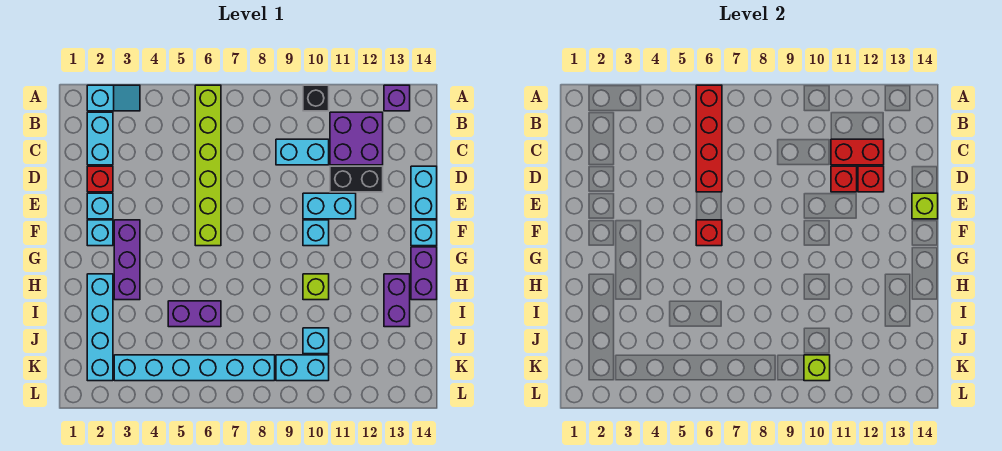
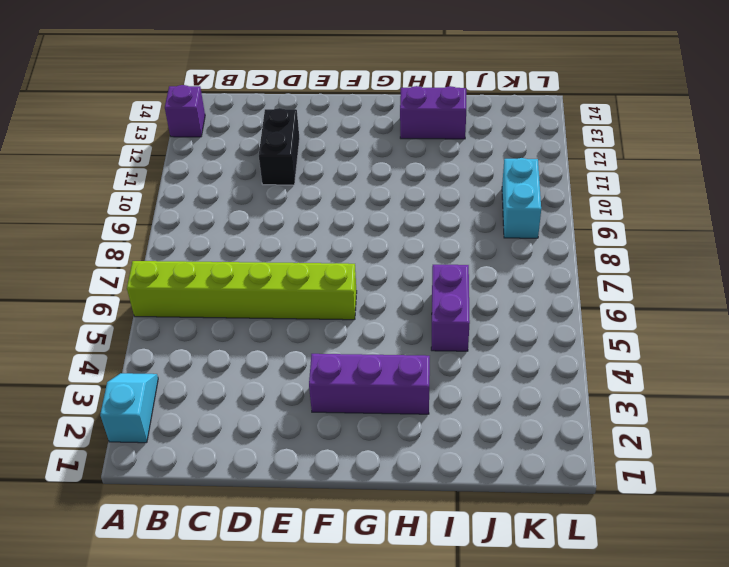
none -> black brick A10 level 1
none -> cyan brick B2:C2 level 1
none -> purple brick B11:C12 level 1
none -> cyan brick C9:C10 level 1

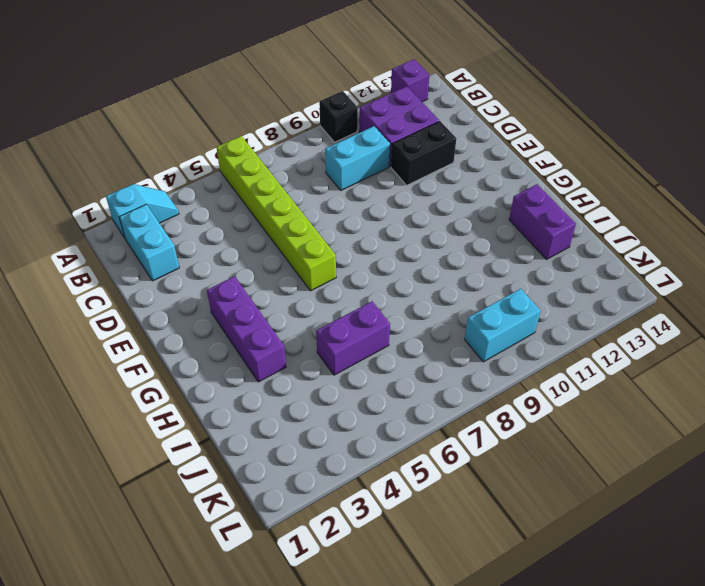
none -> red brick D2 level 1
none -> cyan brick D14:E14 level 1
none -> cyan brick E2 level 1
none -> cyan brick E10:E11 level 1

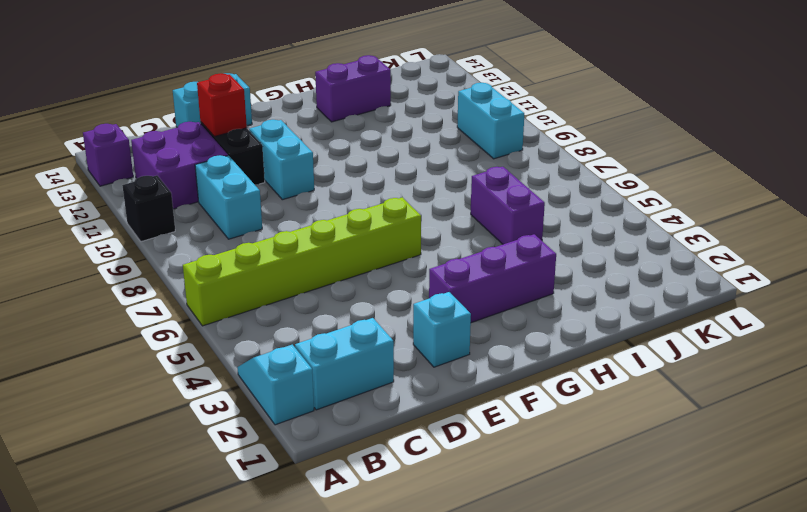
none -> red brick D2 level 1
none -> cyan brick F2 level 1
none -> cyan brick F10 level 1
none -> cyan brick F14 level 1

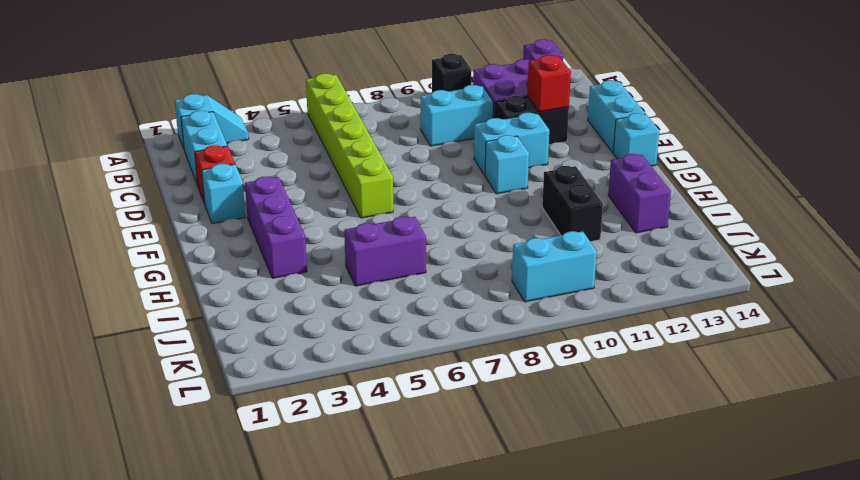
black brick H11:I11 level 1 -> none
none -> cyan brick F2 level 1
none -> purple brick G14:H14 level 1
none -> cyan brick H2:K2 level 1
none -> lime brick H10 level 1

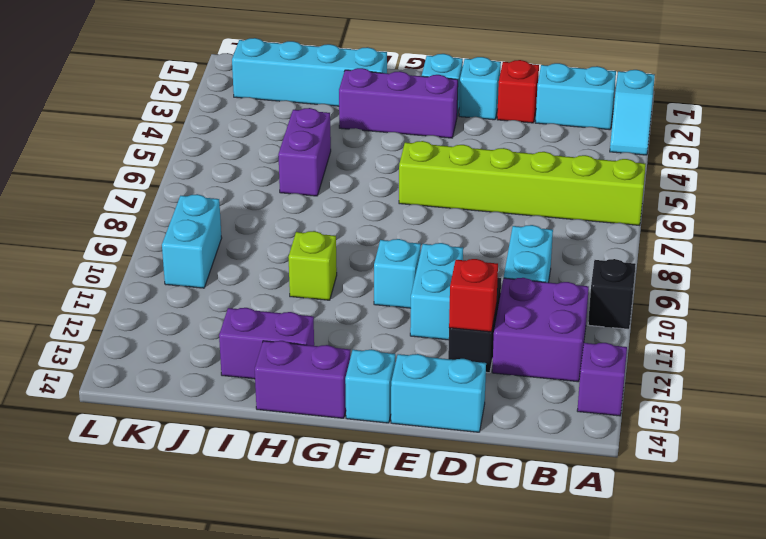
none -> cyan brick J10 level 1
none -> cyan brick K3:K8 level 1
none -> red brick A6:D6 level 2
none -> red brick C11:C12 level 2

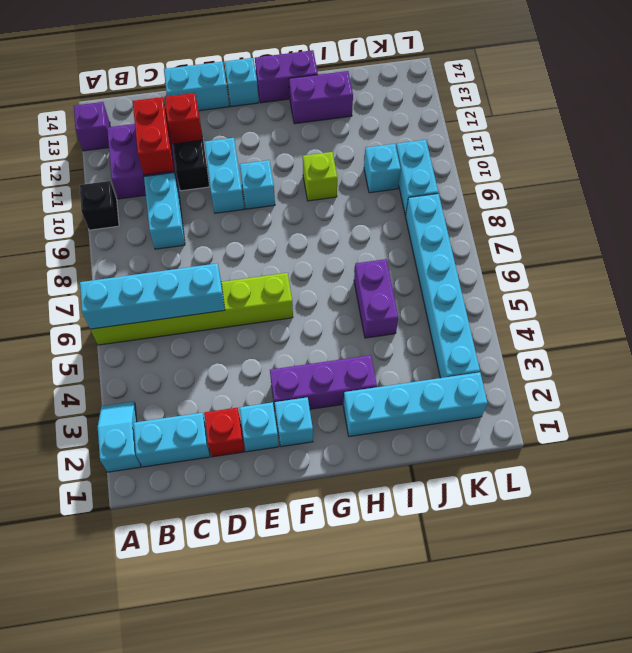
cyan brick A6:D6 level 2 -> red brick A6:D6 level 2
none -> red brick D11 level 2
none -> lime brick E14 level 2
none -> red brick F6 level 2
none -> lime brick K10 level 2

